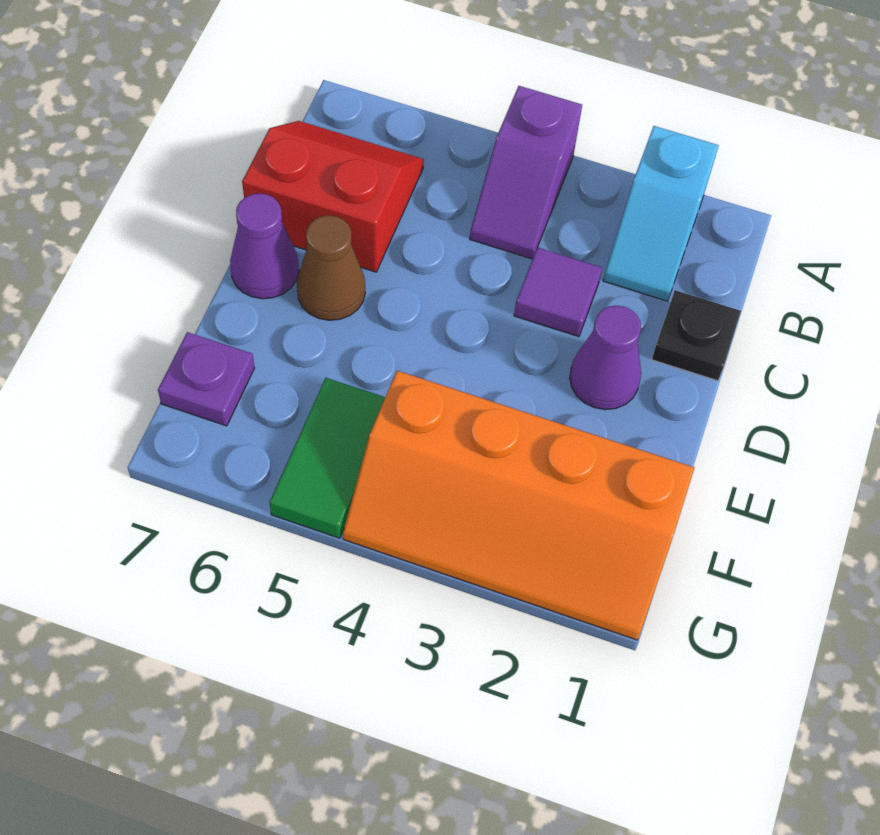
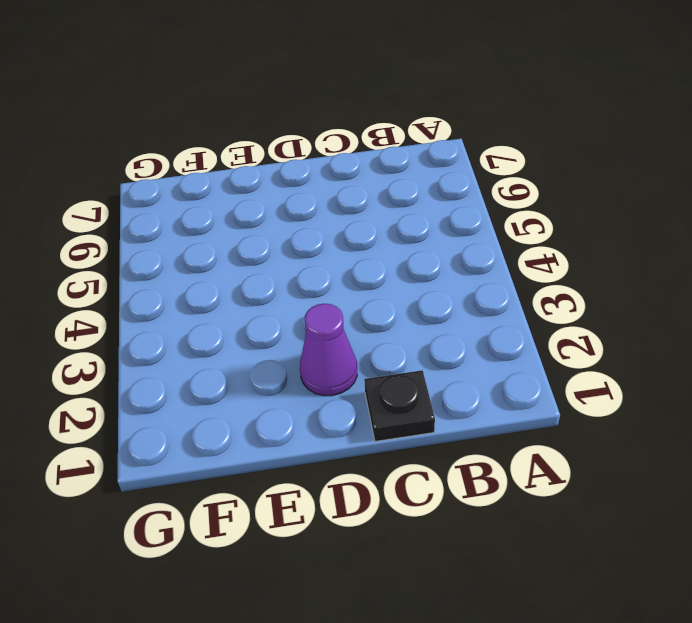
none -> cyan slope A2:B2 level 1 top A
none -> purple slope A4:B4 level 1 top A

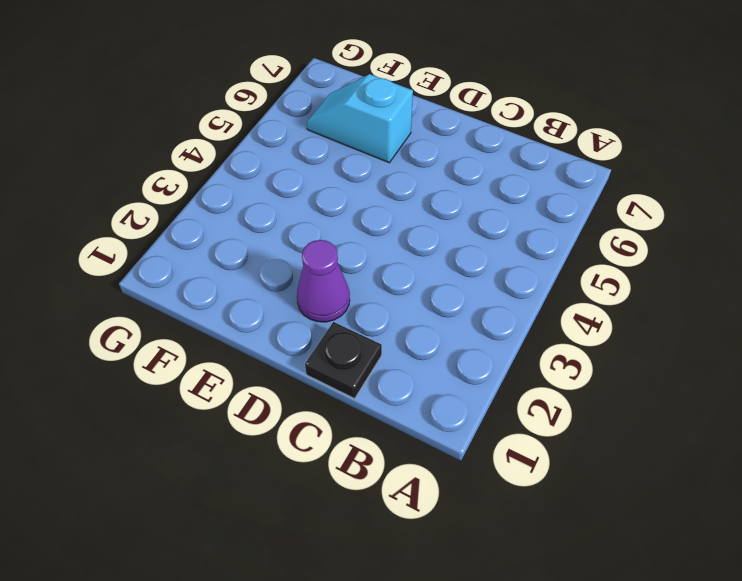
cyan slope E6:F6 level 1 top E -> cyan slope A2:B2 level 1 top A
none -> purple slope A4:B4 level 1 top A
none -> red slope B6:C7 level 1 top C

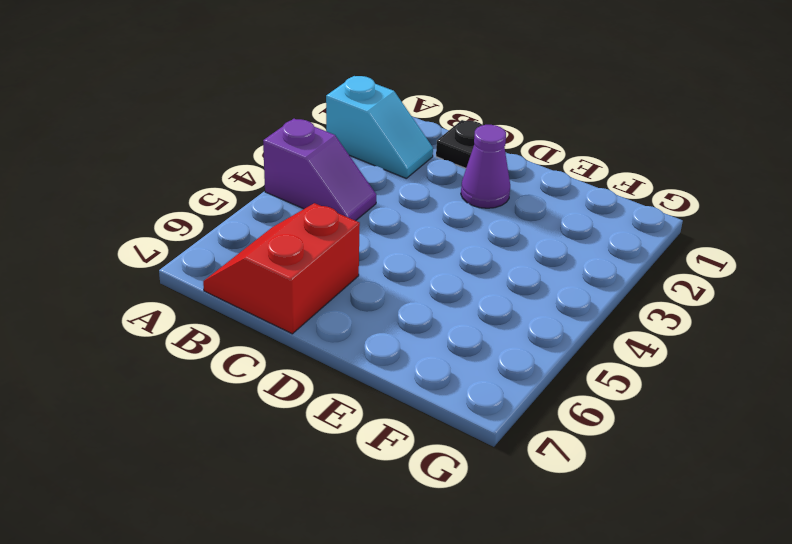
none -> purple tile C3 level 1
none -> brown cone D6 level 1

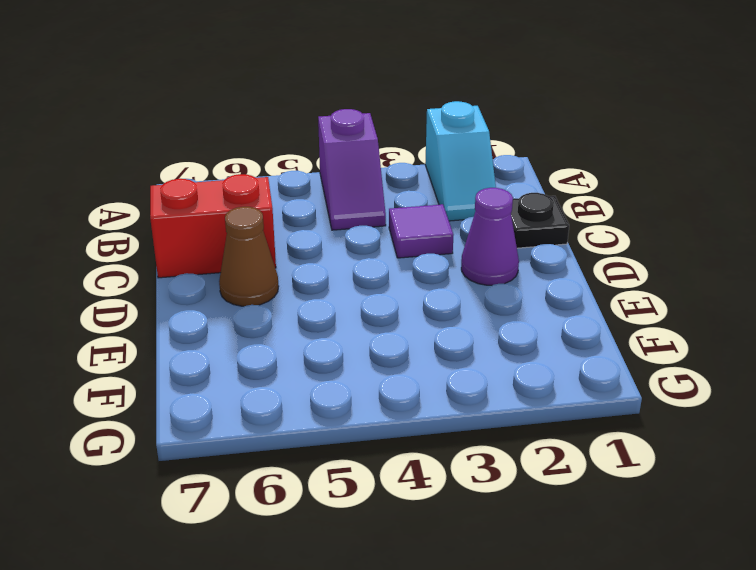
none -> purple cone D7 level 1
none -> orange slope F1:G4 level 1 top F

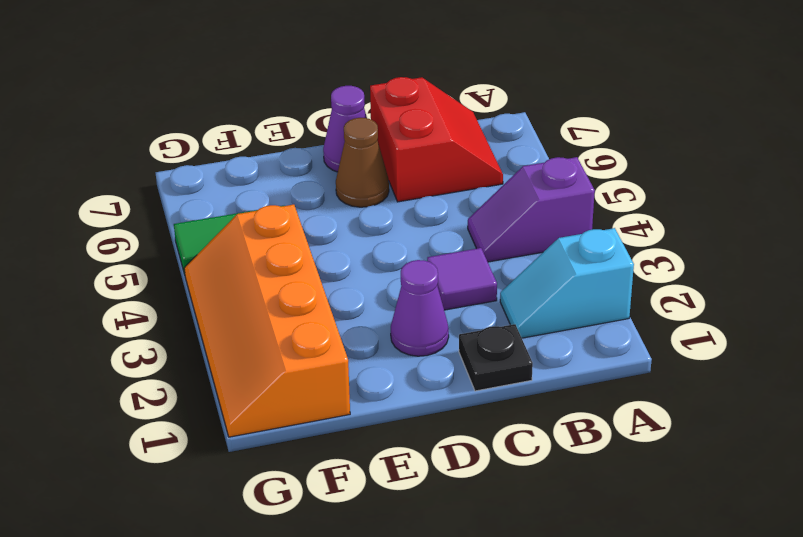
none -> purple plate F7 level 1

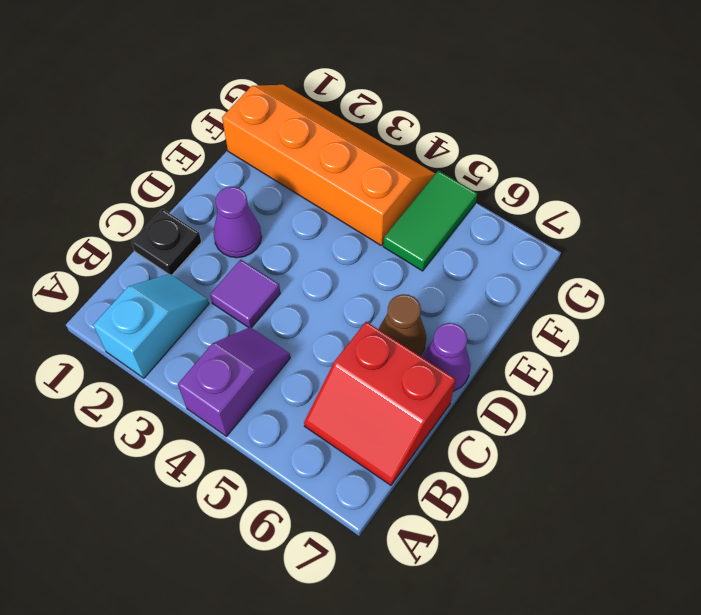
none -> purple plate F7 level 1

